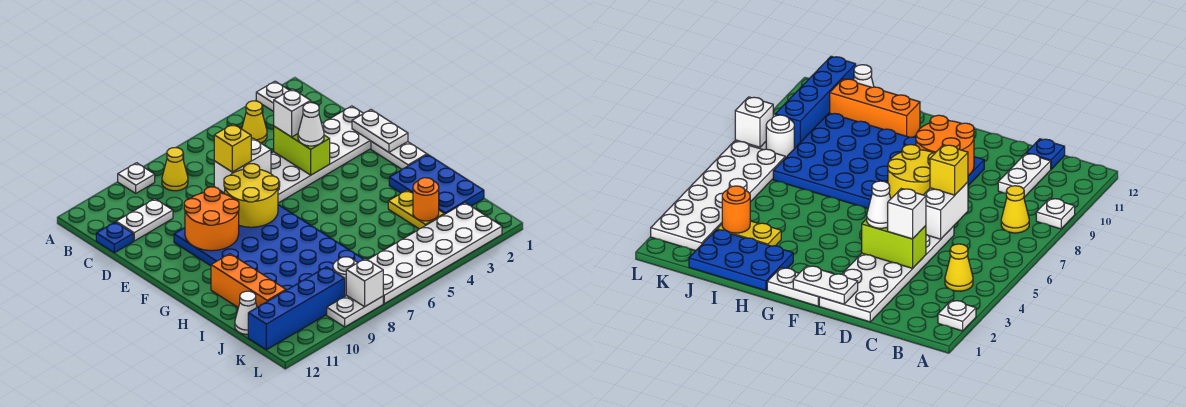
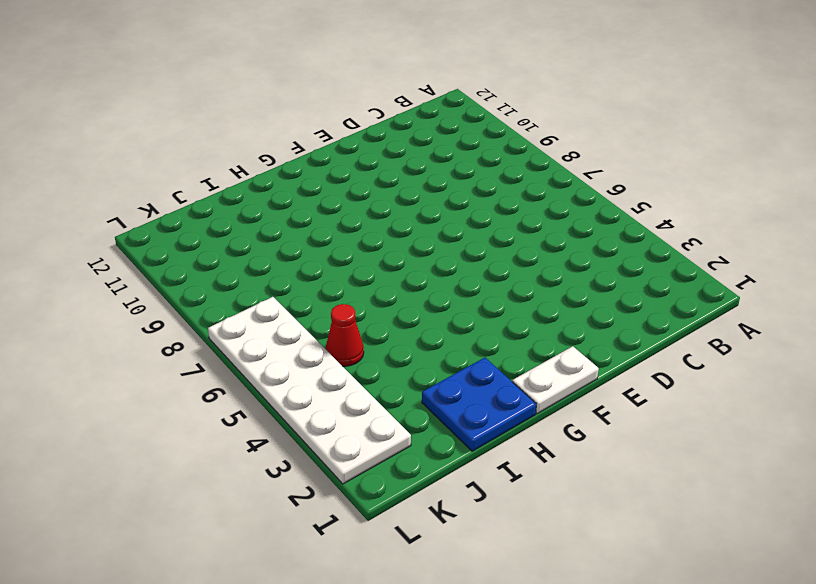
blue plate H1:I2 level 1 -> blue plate H1:J2 level 1
red cone J5 level 1 -> none
none -> white plate A2 level 1
none -> white plate A9 level 1
none -> yellow cone B4 level 1

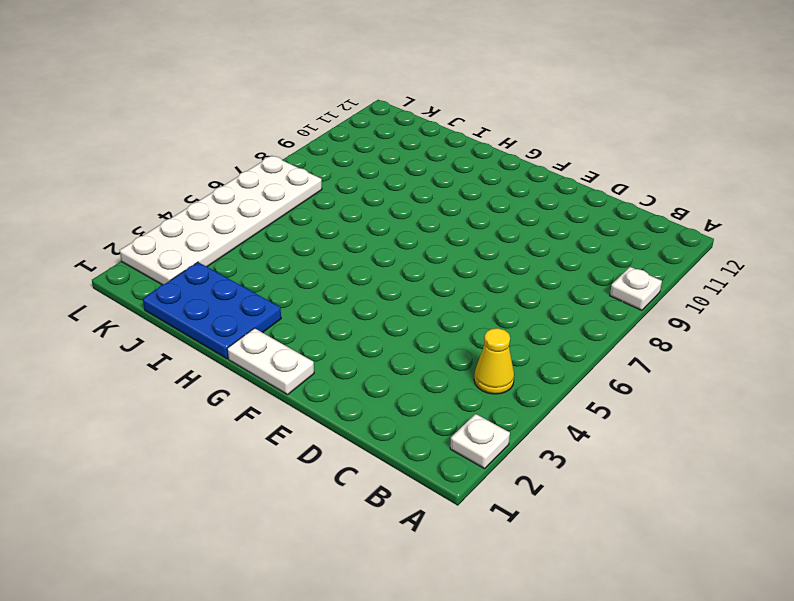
none -> yellow cone B8 level 1
none -> white plate C10:C11 level 1
none -> blue plate C12 level 1

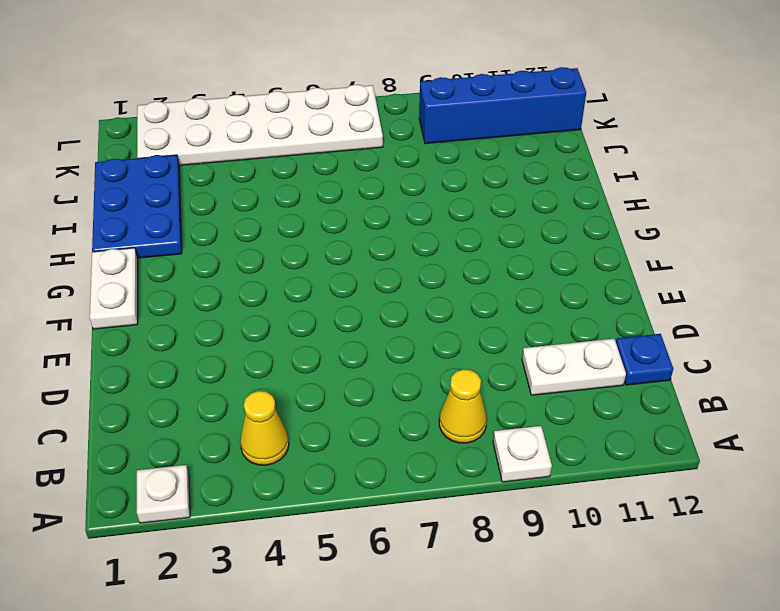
none -> white plate D1:E6 level 1
none -> blue plate E7:J10 level 1
none -> orange brick H11:J11 level 1

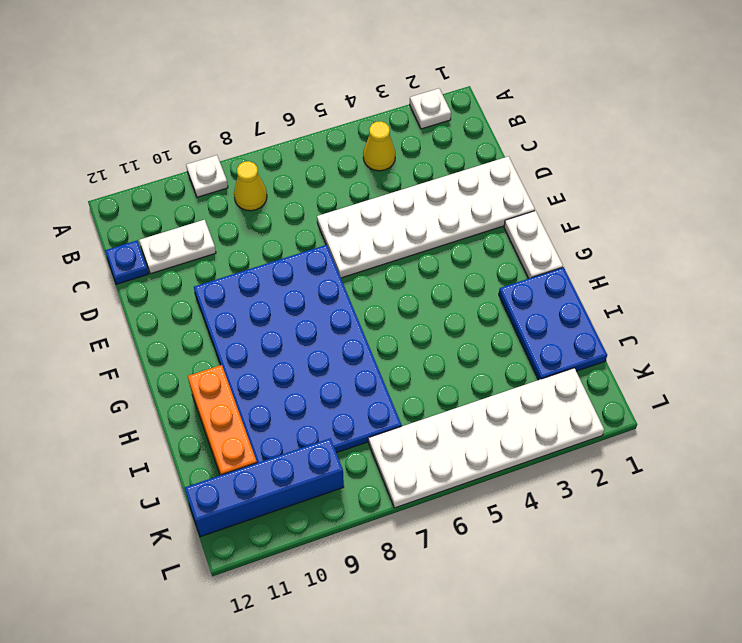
none -> yellow plate I3:J3 level 1
none -> white cone J12 level 1
none -> white round brick K8 level 1

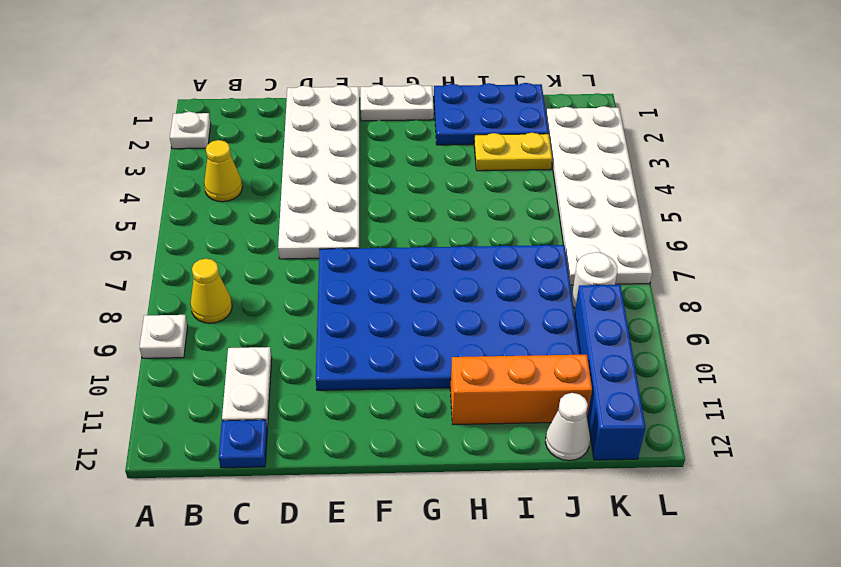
none -> white plate L8:L9 level 1
none -> lime brick D4:E4 level 2
none -> white brick D6:D7 level 2

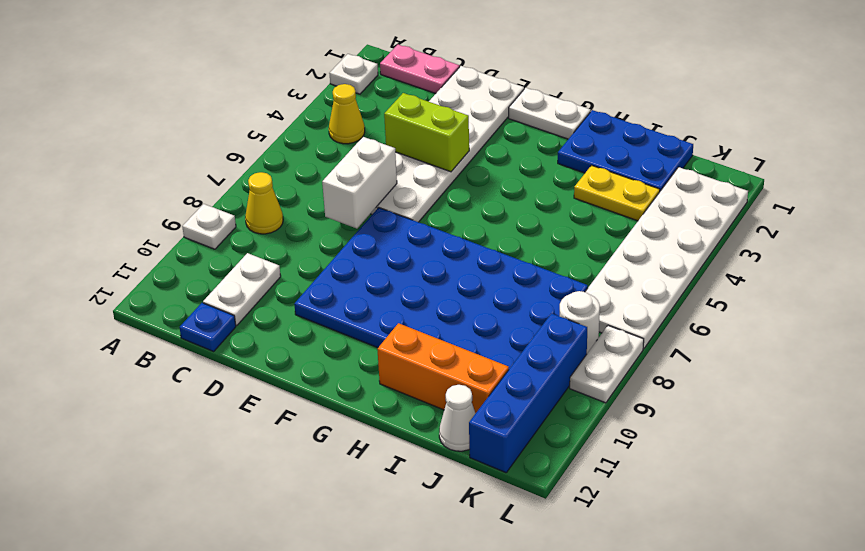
pink plate B1:C1 level 1 -> none
none -> white plate E1:F1 level 2
none -> yellow round brick E7:F8 level 2
none -> orange round brick E9:F10 level 2

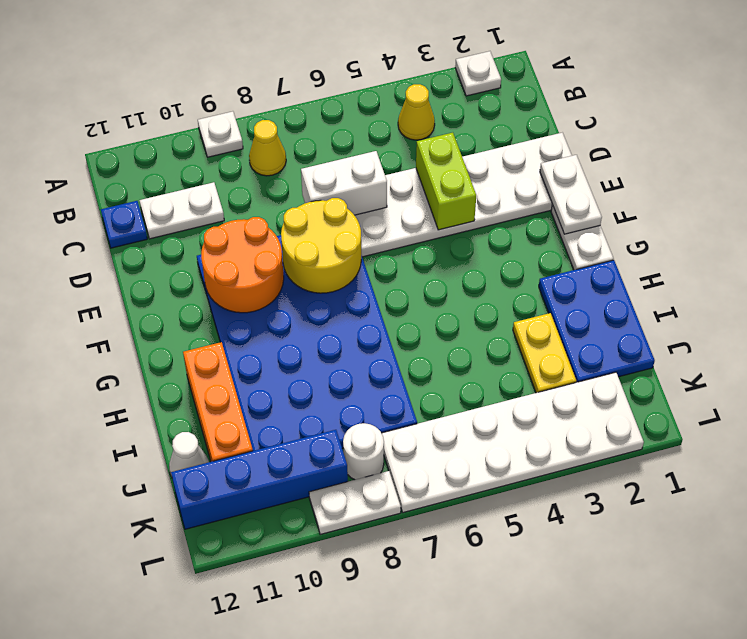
none -> orange round brick J3 level 2
none -> white brick L8 level 2
none -> white brick D4 level 3

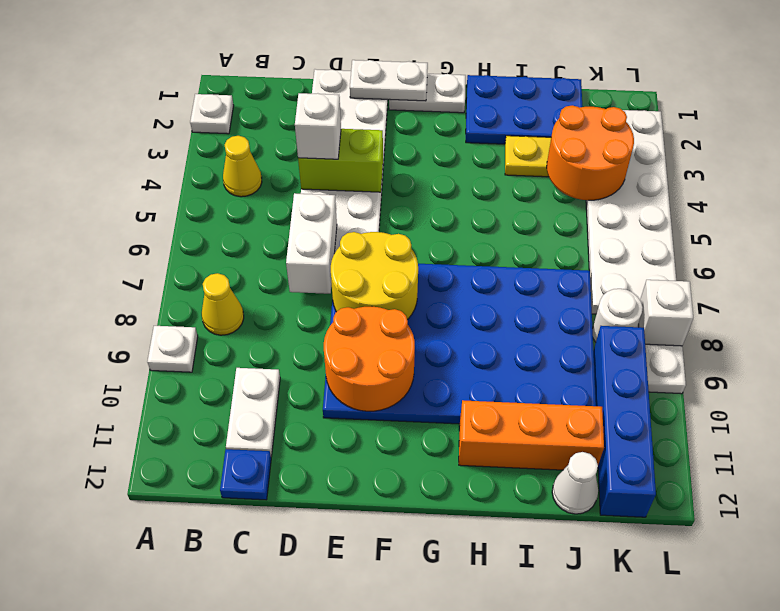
orange round brick J3:K4 level 2 -> orange round brick J3 level 2
none -> yellow brick D7 level 3
none -> white cone E4 level 3

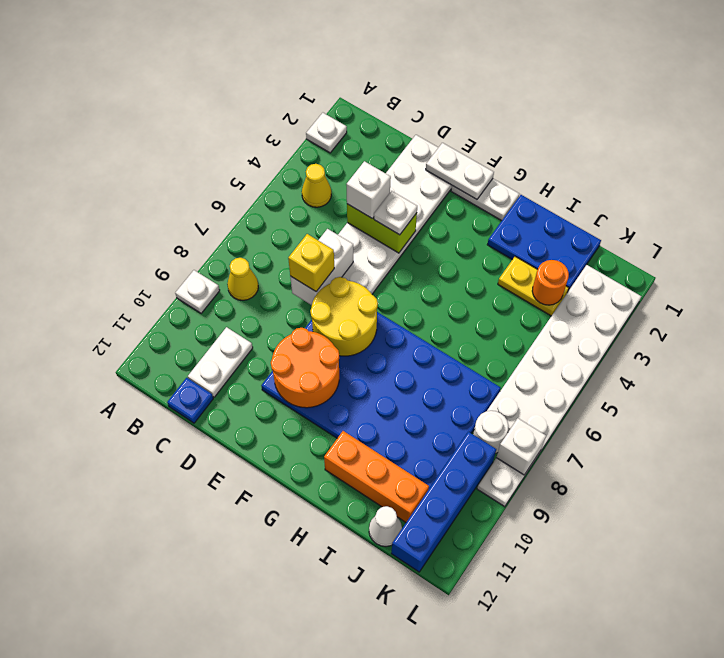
white plate E4 level 3 -> white cone E4 level 3

